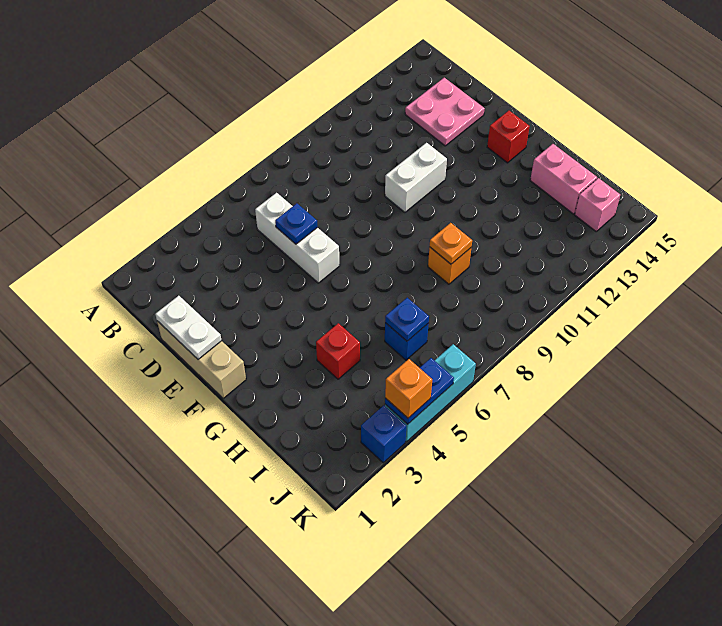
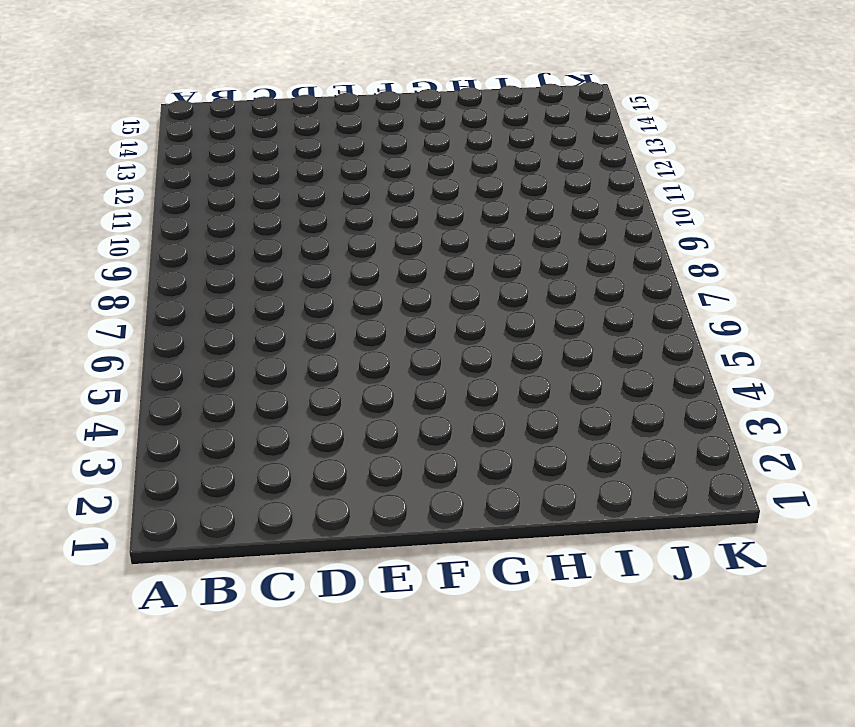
none -> white brick C6:E6 level 1
none -> pink plate C13:D14 level 1
none -> tan brick D1:F1 level 1

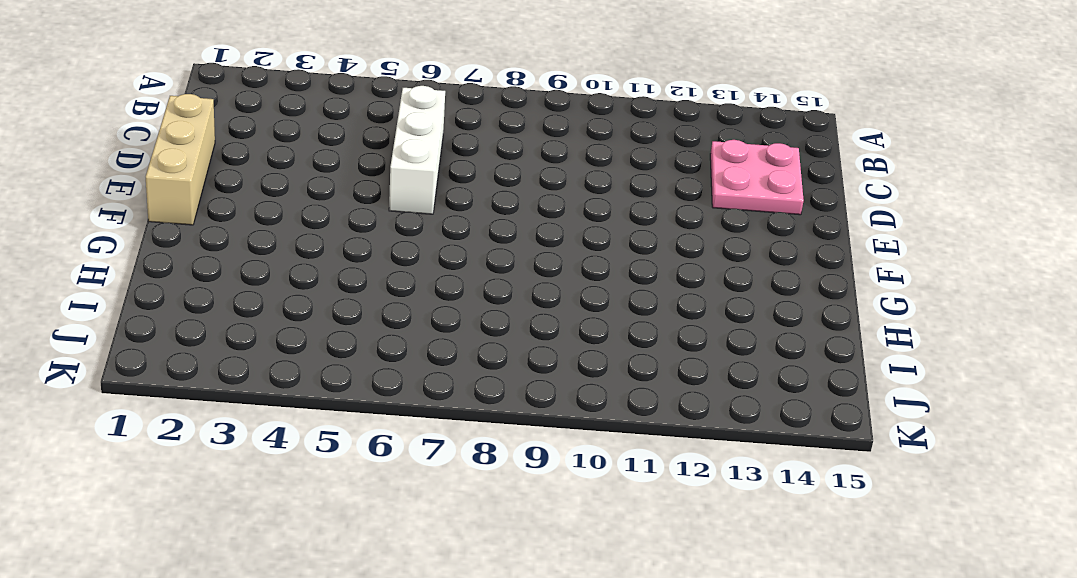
none -> white brick E10:E11 level 1
none -> red brick F14 level 1
none -> red brick H4 level 1

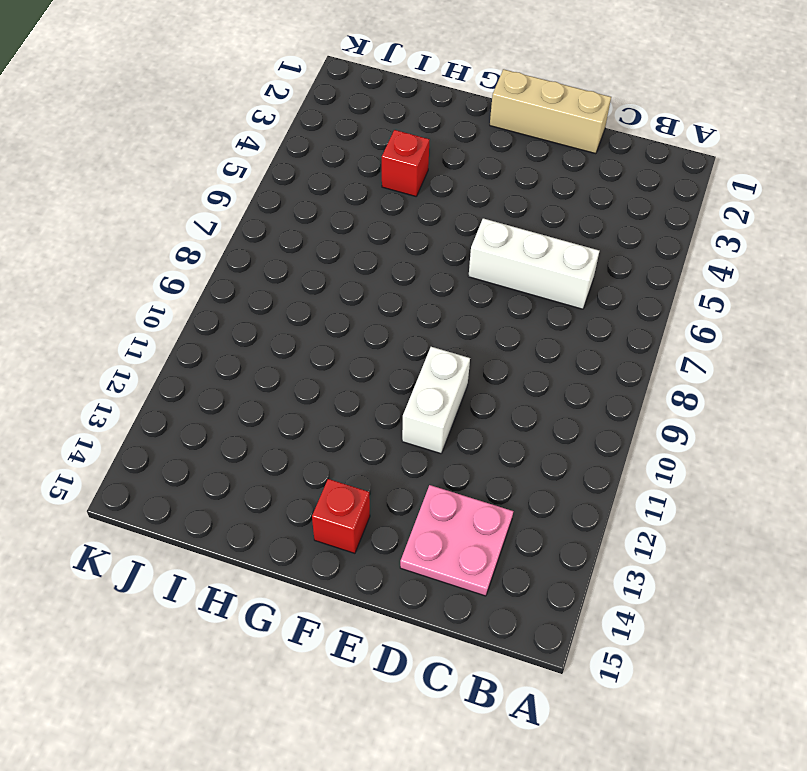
none -> orange brick H9 level 1
none -> pink brick H14:I14 level 1
none -> blue brick I6 level 1

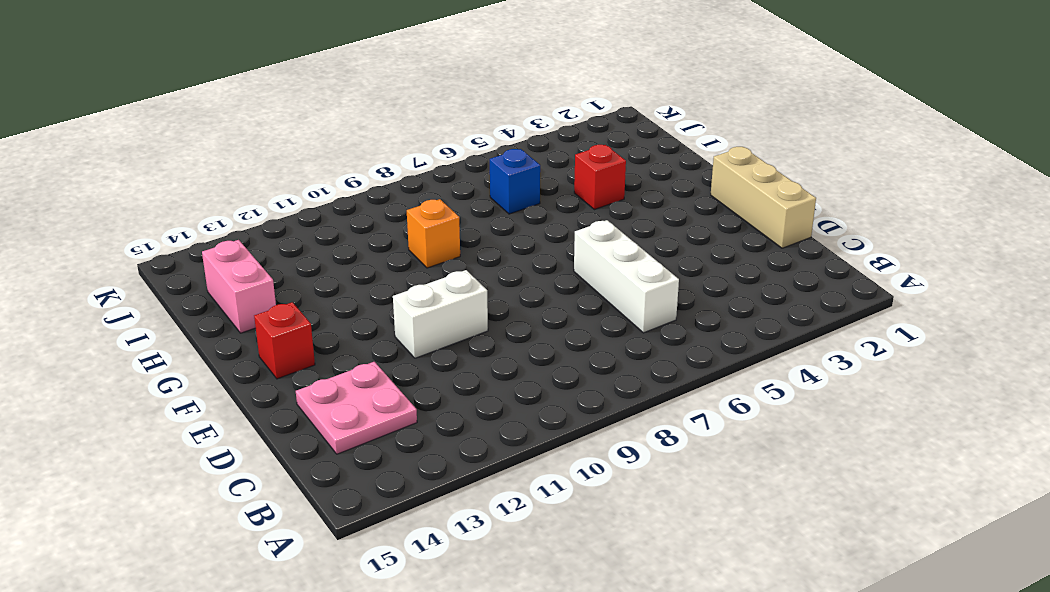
none -> pink brick J14 level 1
none -> blue brick K3 level 1
none -> cyan brick K4:K6 level 1

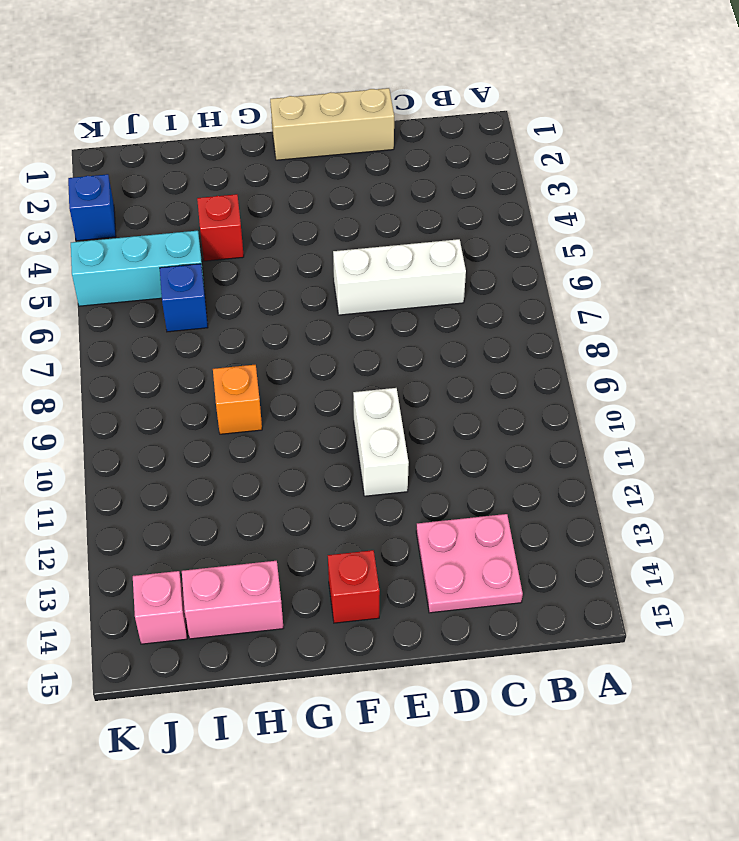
cyan brick I5:K5 level 1 -> cyan brick K4:K6 level 1
none -> white plate D1:E1 level 2
none -> blue plate D6 level 2
none -> orange plate H9 level 2

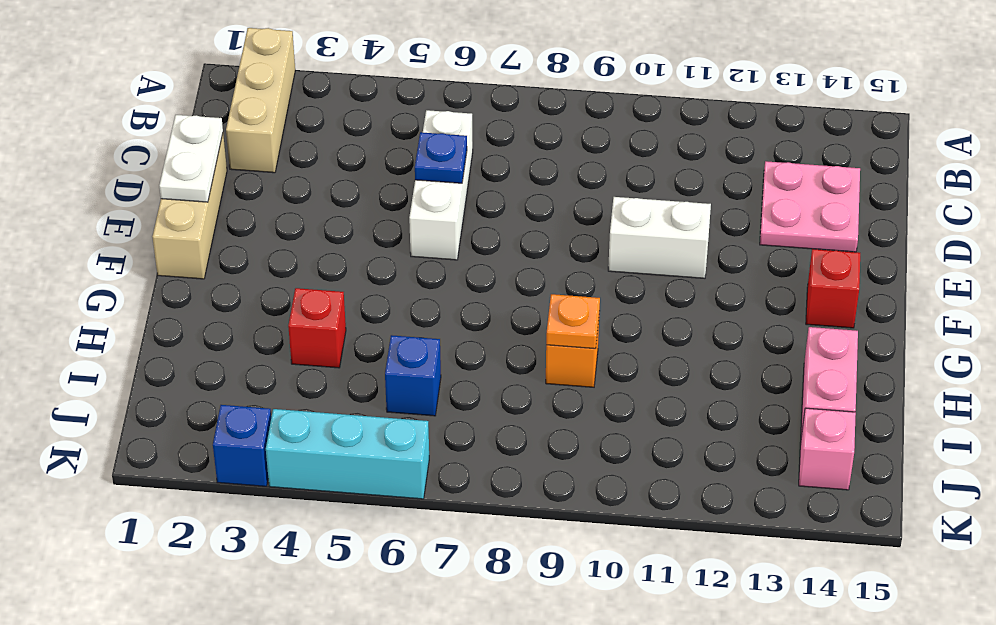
tan brick A2:C2 level 1 -> none
none -> blue plate I6 level 2
none -> blue plate K4:K5 level 2
none -> orange brick K4 level 3

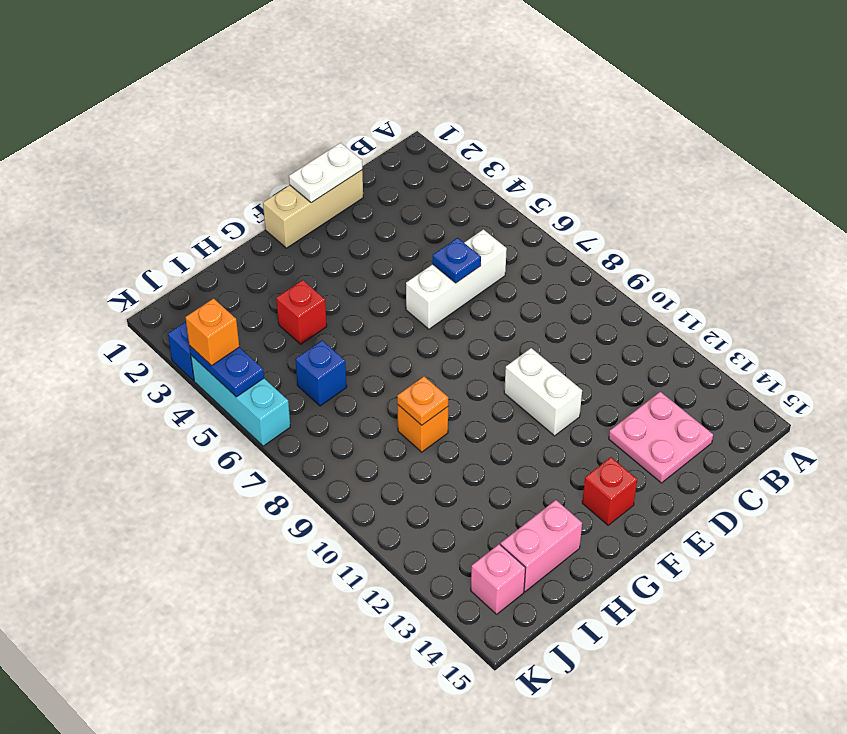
none -> blue plate I6 level 2

